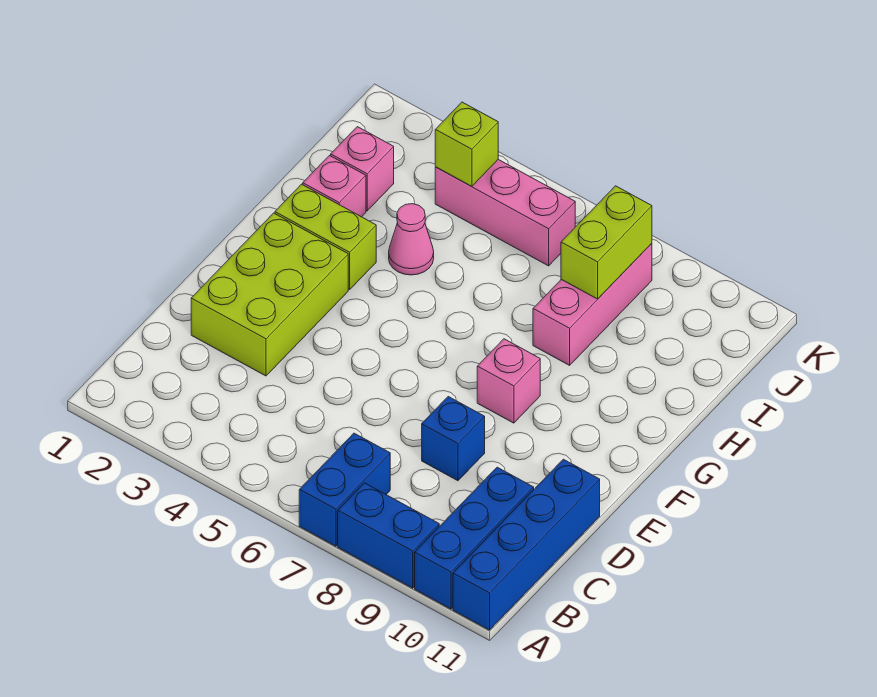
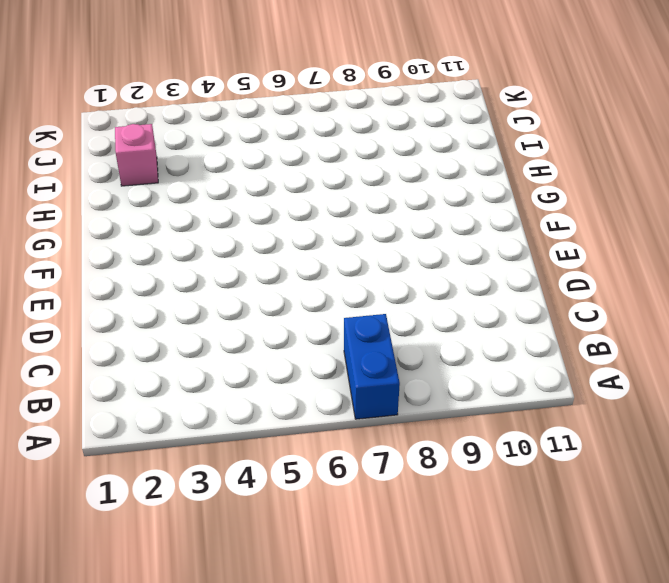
none -> blue brick A8:A9 level 1
none -> blue brick A10:C10 level 1
none -> blue brick A11:D11 level 1

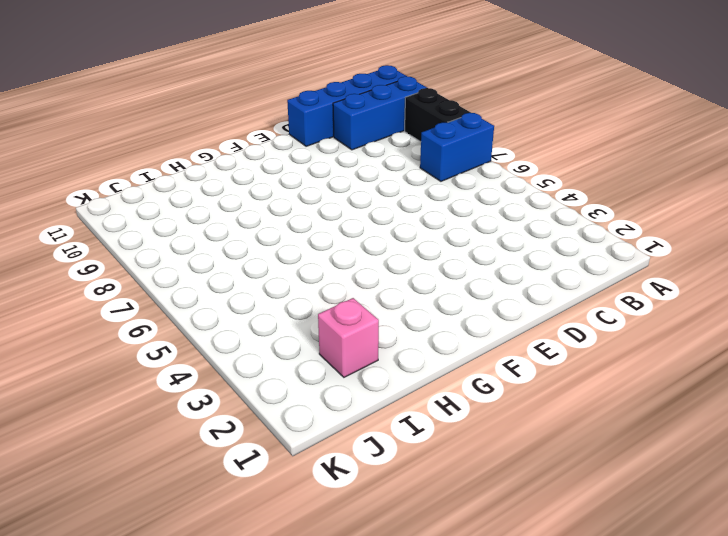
black brick A8:A9 level 1 -> blue brick A8:A9 level 1
none -> lime brick D2:F3 level 1
none -> blue brick D8 level 1
none -> pink brick F8 level 1

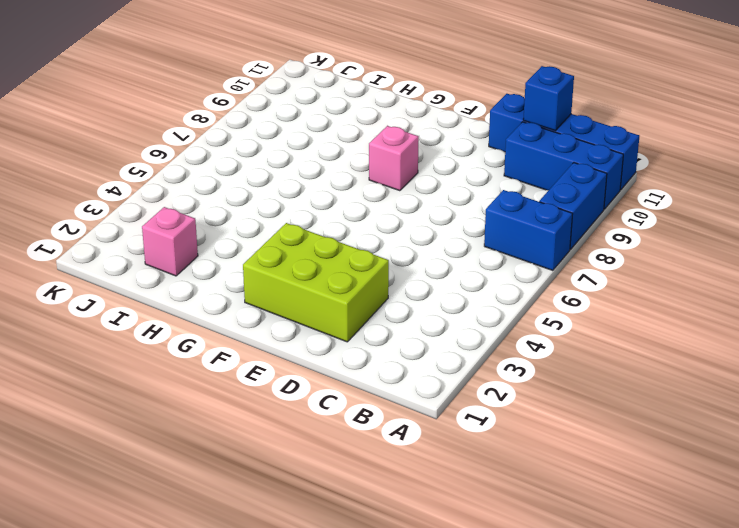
blue brick C11 level 2 -> blue brick D8 level 1
none -> lime brick G2:G3 level 1
none -> pink brick H2 level 1
none -> pink cone H4 level 1

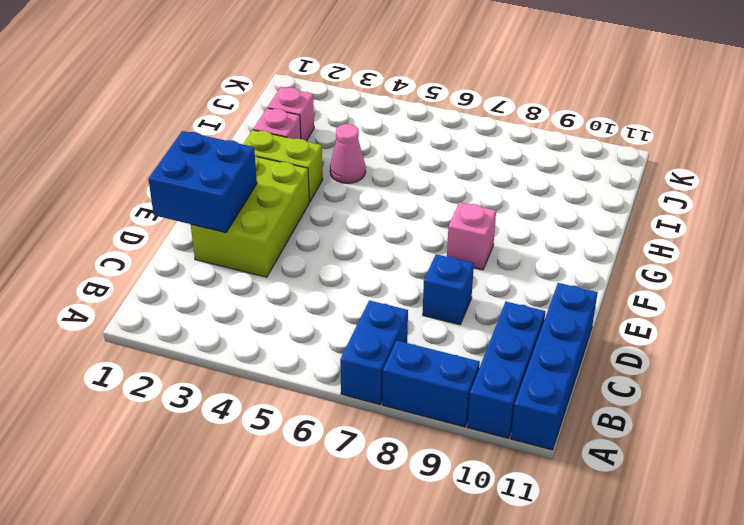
blue brick D1:E2 level 2 -> none
none -> pink brick H8:J8 level 1
none -> pink brick J4:J6 level 1
none -> lime brick I8:J8 level 2

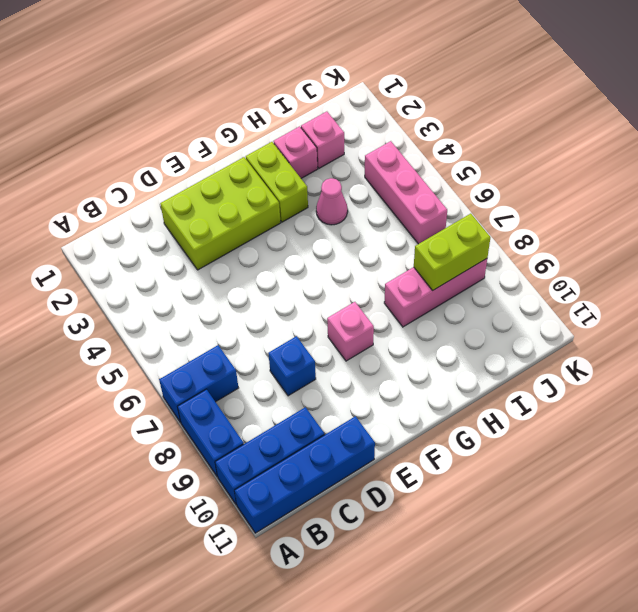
none -> lime brick J4 level 2

